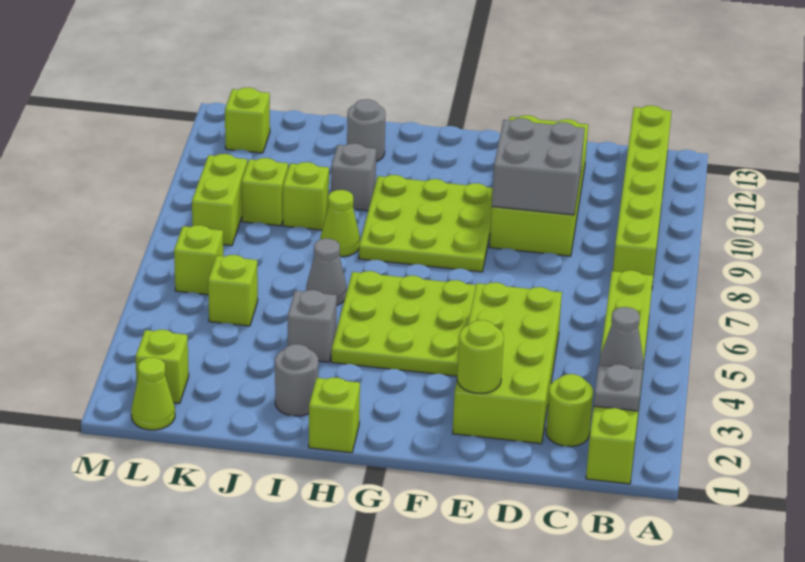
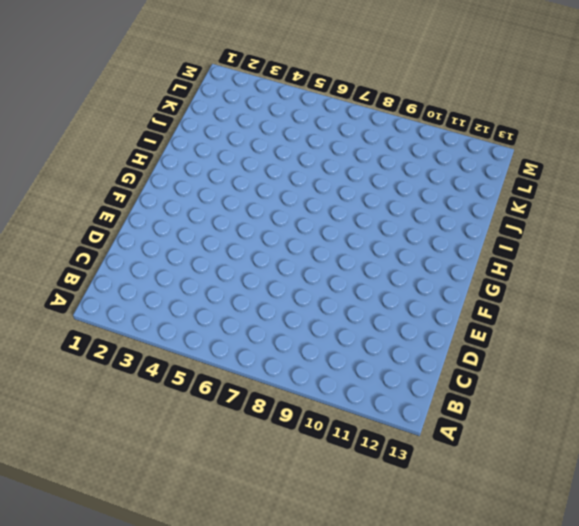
none -> lime brick B1:B6 level 1
none -> lime brick B8:B13 level 1
none -> lime round brick C2 level 1

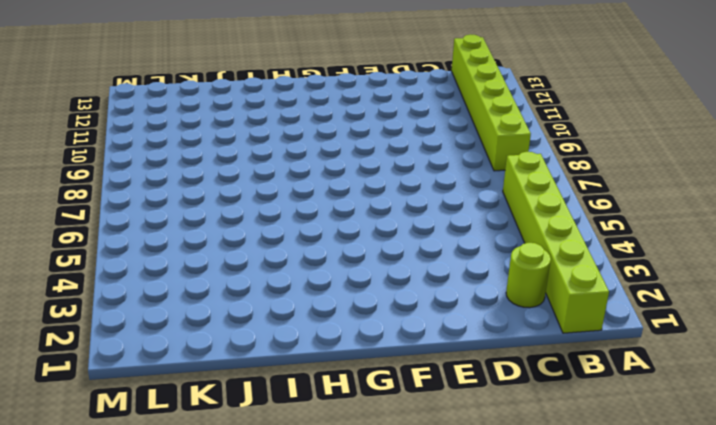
none -> lime brick D2:E5 level 1
none -> lime brick D9:E12 level 1
none -> lime plate F4:H6 level 1

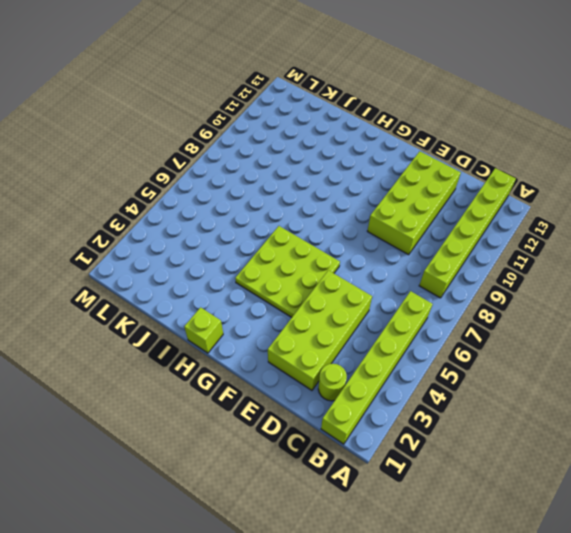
none -> lime plate F8:H10 level 1
none -> grey round brick I2 level 1
none -> grey brick I4 level 1

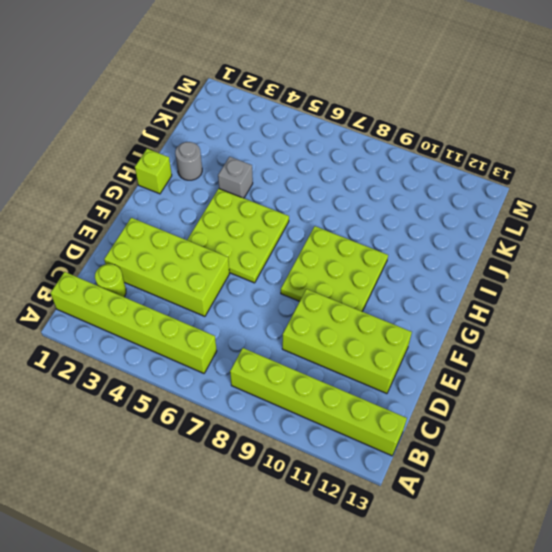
none -> grey cone I6 level 1
none -> lime cone I8 level 1
none -> grey brick I10 level 1

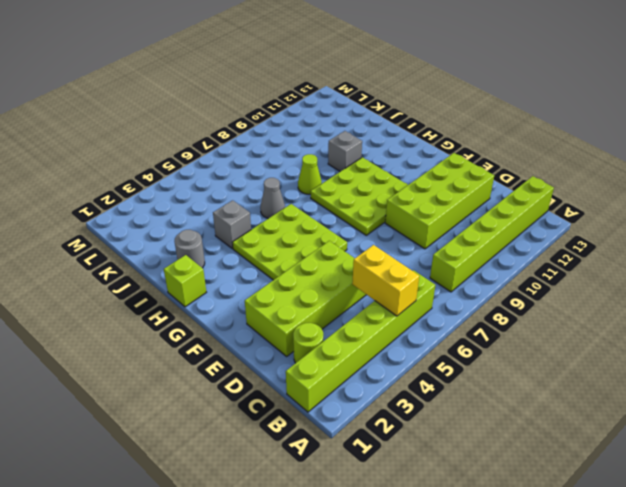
yellow brick B5:C5 level 2 -> none
none -> grey round brick I12 level 1
none -> lime brick J9 level 1
none -> lime brick K5 level 1

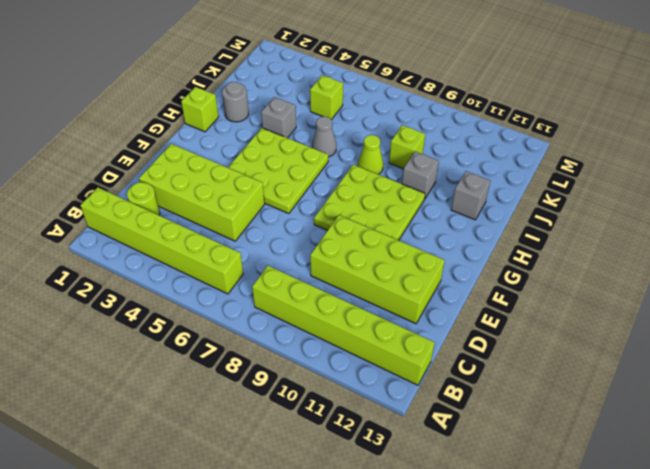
grey brick I12 level 1 -> grey round brick I12 level 1
none -> lime brick K9 level 1
none -> lime cone L1 level 1
none -> lime brick L2 level 1

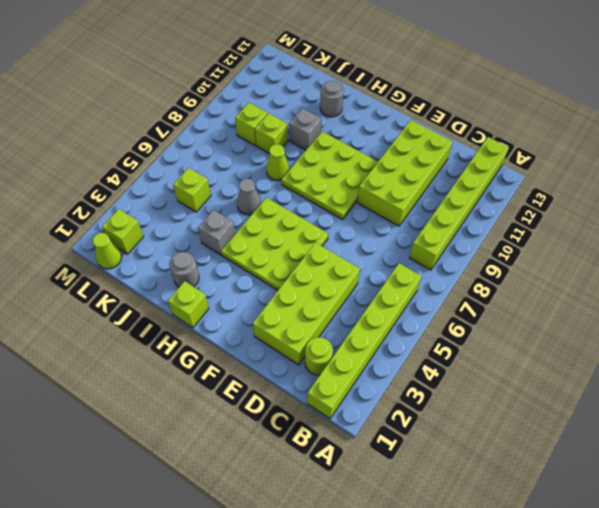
none -> lime brick L6 level 1
none -> lime brick L8:L9 level 1
none -> lime brick L12 level 1

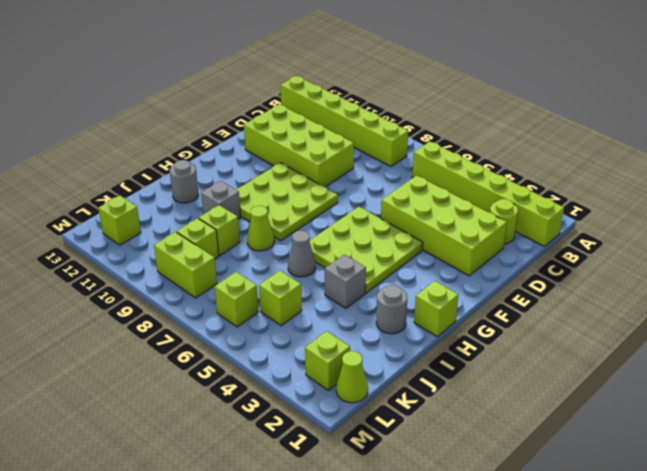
none -> grey plate B2 level 2
none -> grey cone B3 level 2
none -> grey brick D9:E10 level 2

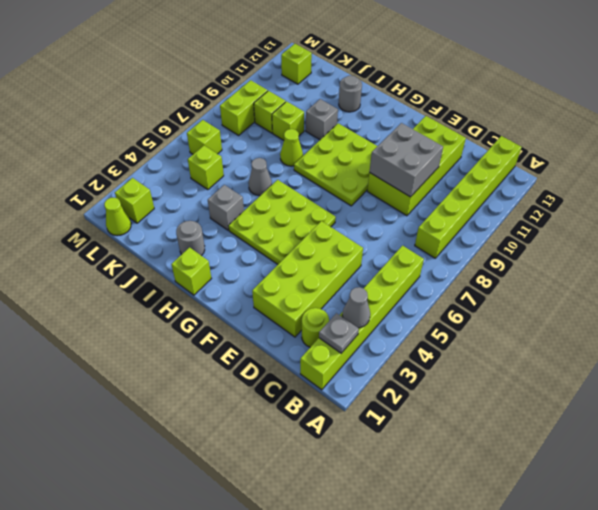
none -> lime round brick E2 level 2

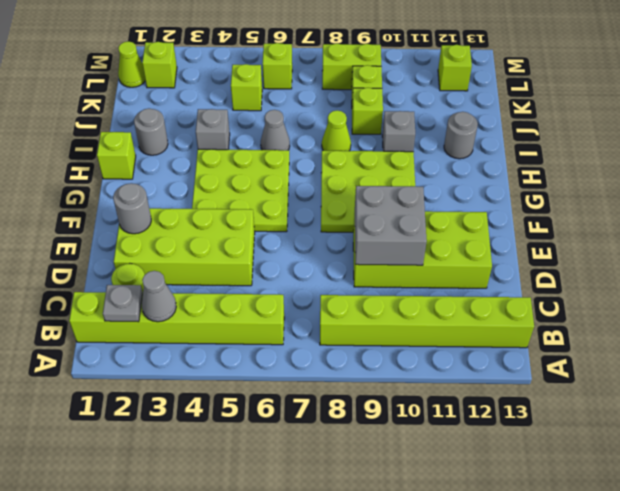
grey round brick E2 level 2 -> lime round brick E2 level 2

